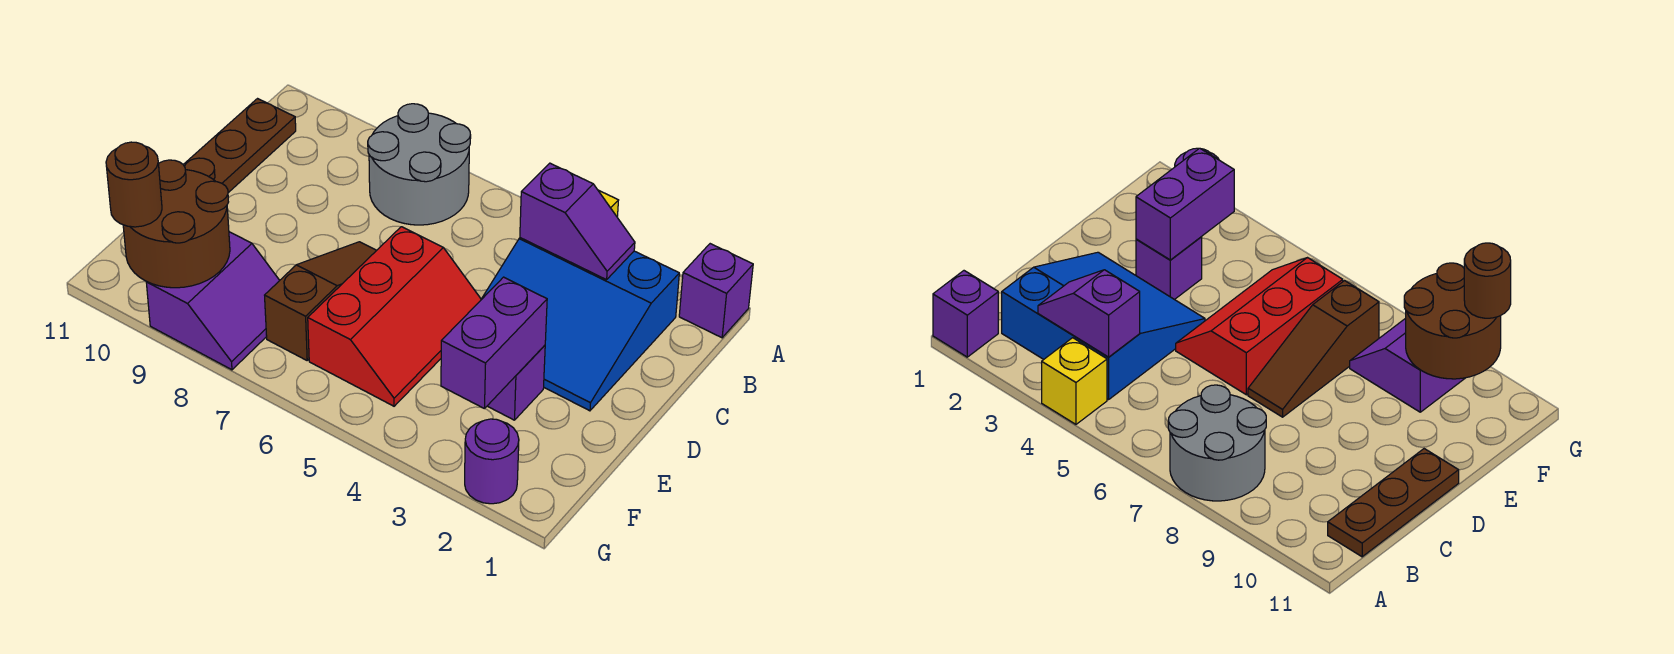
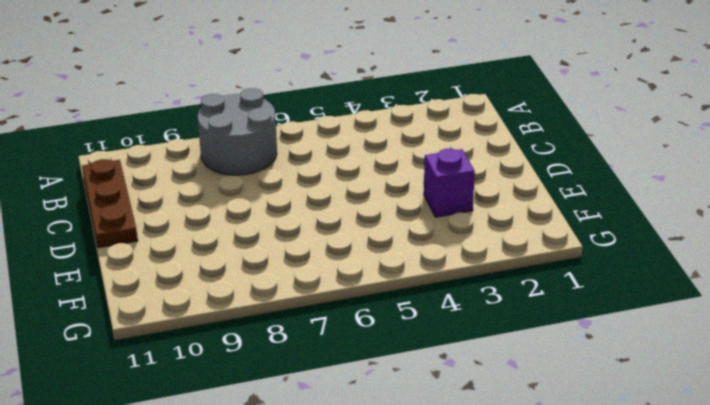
none -> purple brick A1 level 1
none -> yellow brick A4 level 1
none -> blue slope B2:D4 level 1 top B

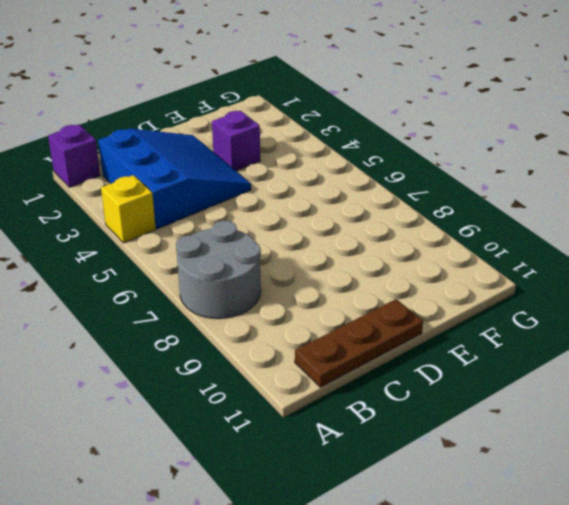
none -> red slope D5:F6 level 1 top 6
none -> brown slope D7:F7 level 1 top F
none -> purple slope F8:G9 level 1 top 9

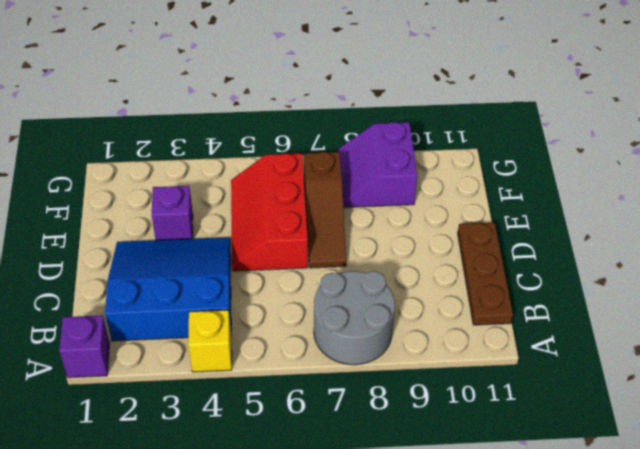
none -> purple round brick G2 level 1
none -> purple slope B3:B4 level 2 top 4
none -> purple brick E3:F3 level 2

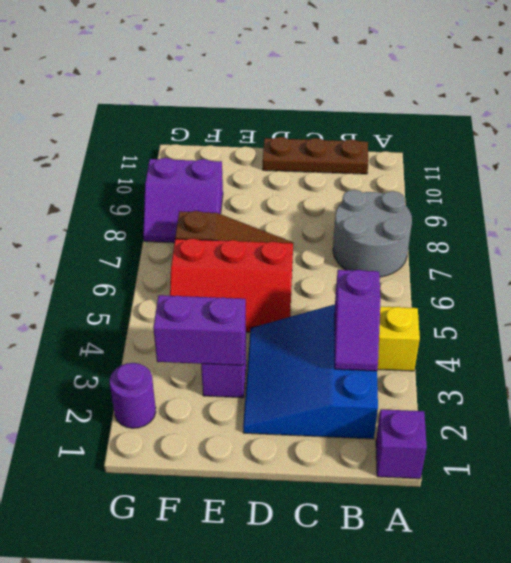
none -> brown round brick F9:G10 level 2
none -> brown round brick G10 level 3

